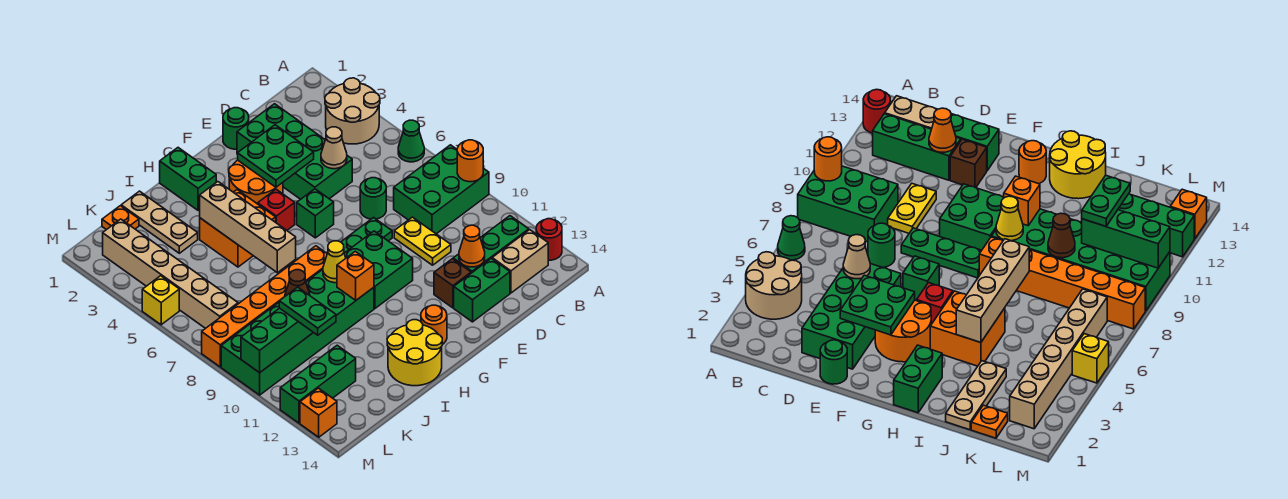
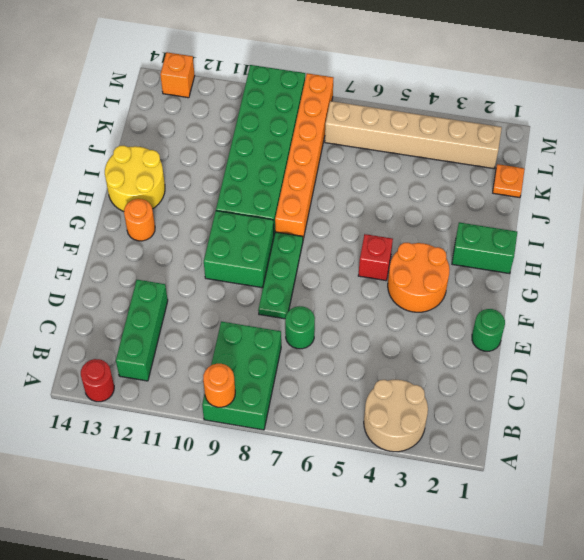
none -> green cone A6 level 1
none -> tan brick B13:C13 level 1
none -> green brick D2:E5 level 1
none -> yellow plate D9:D10 level 1

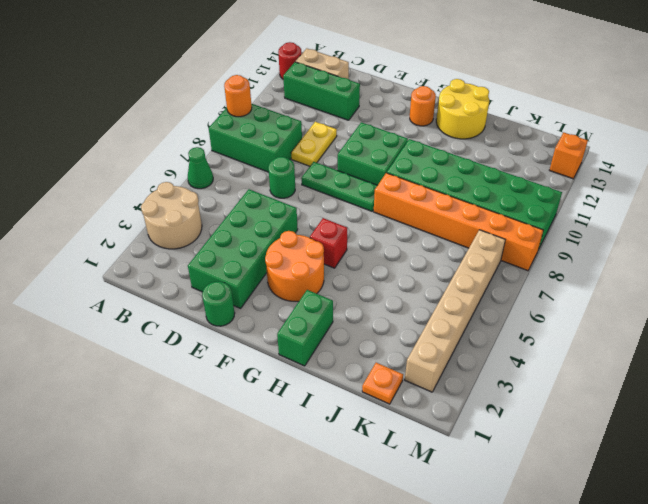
none -> green brick D13:E13 level 1
none -> brown brick E12 level 1
none -> green brick F6 level 1
none -> orange brick H4:I5 level 1

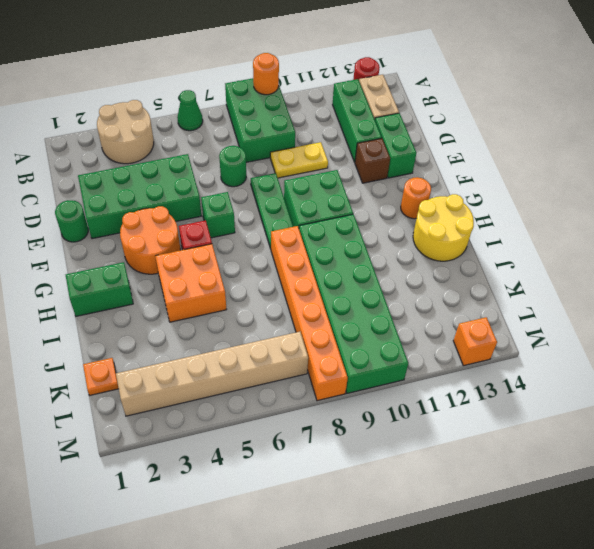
none -> tan plate J1:J3 level 1
none -> green brick K12:M12 level 1
none -> yellow brick M5 level 1
none -> tan cone D5 level 2

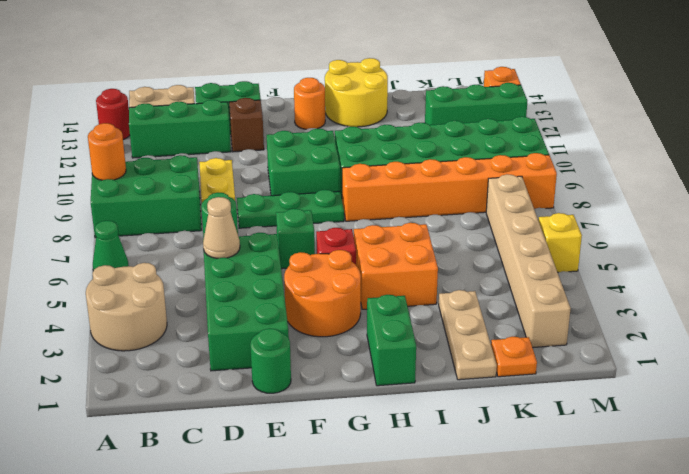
none -> orange cone D12 level 2
none -> green plate E3:F4 level 2
none -> yellow cone H9 level 2
none -> orange brick H10 level 2

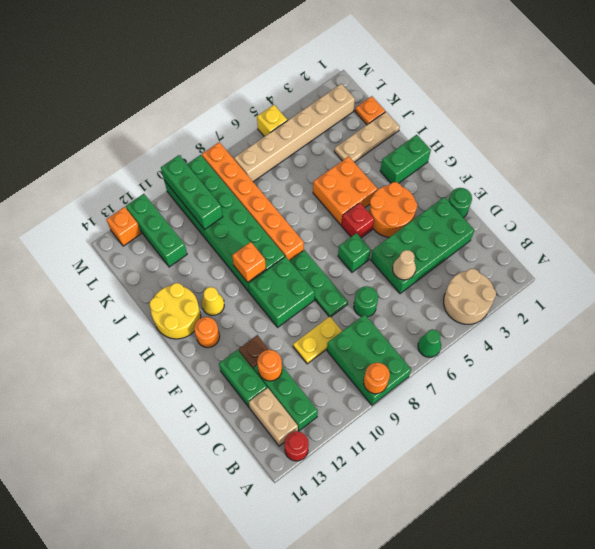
orange round brick D12 level 2 -> orange cone D12 level 2
yellow cone H12 level 1 -> yellow cone H9 level 2
none -> green plate E3:F4 level 2
none -> tan brick I4:I7 level 2
none -> brown cone J9 level 2
none -> green plate K10:K11 level 3

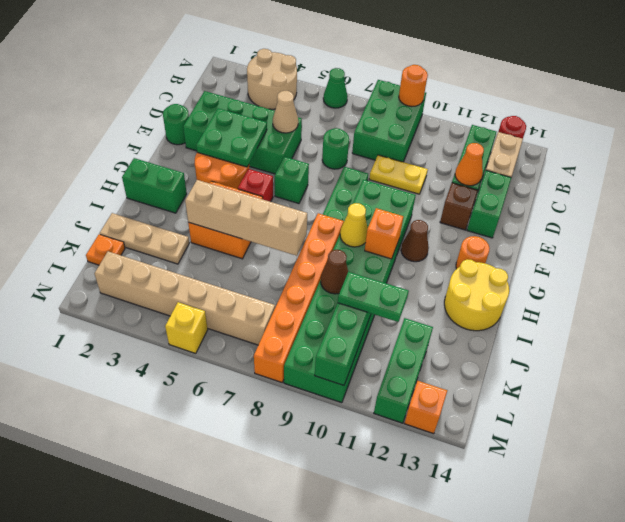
brown cone G11 level 1 -> none

